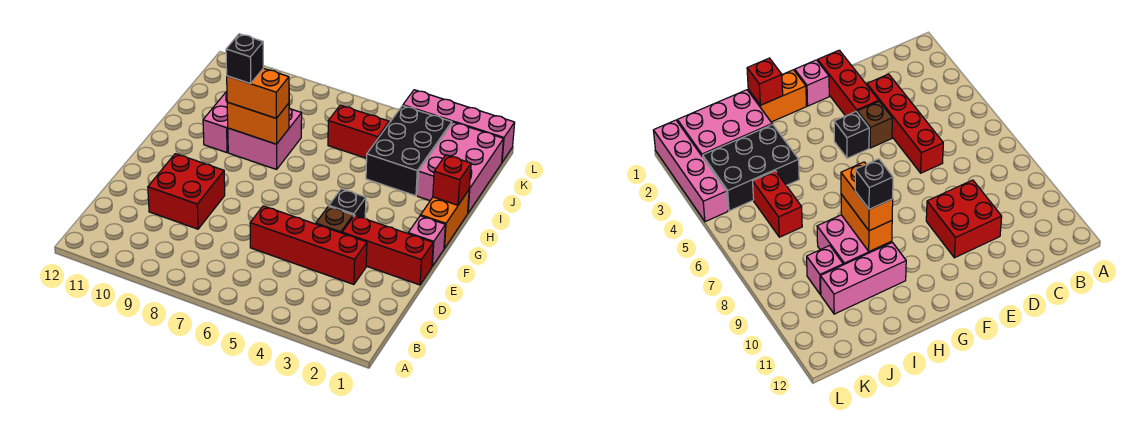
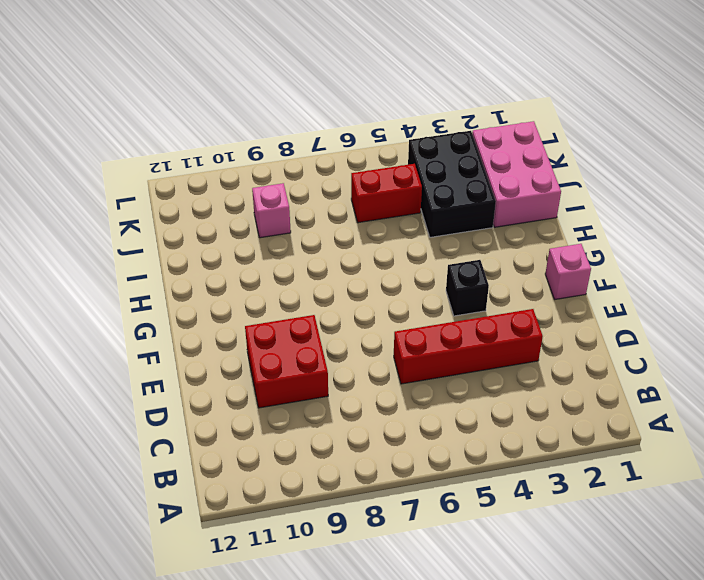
none -> red brick E1:E3 level 1
none -> brown brick E4 level 1
none -> orange brick G1:H1 level 1

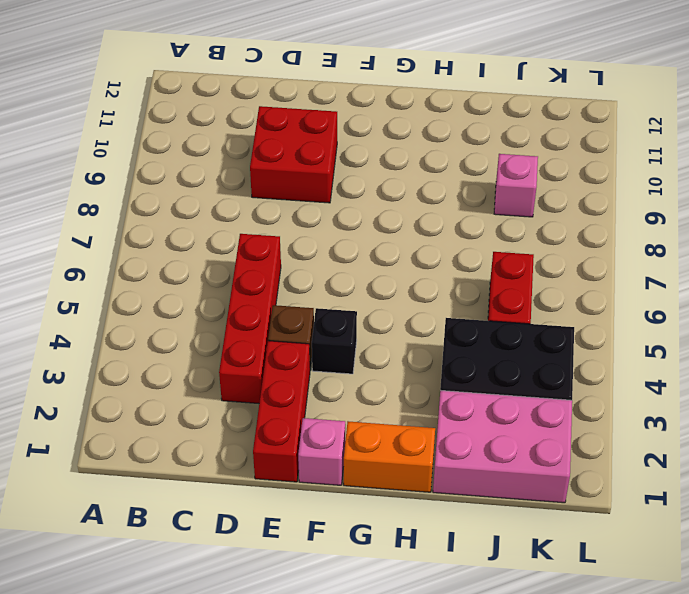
none -> pink brick H8:I9 level 1
none -> pink brick H10:J10 level 1
none -> pink brick L1:L4 level 1

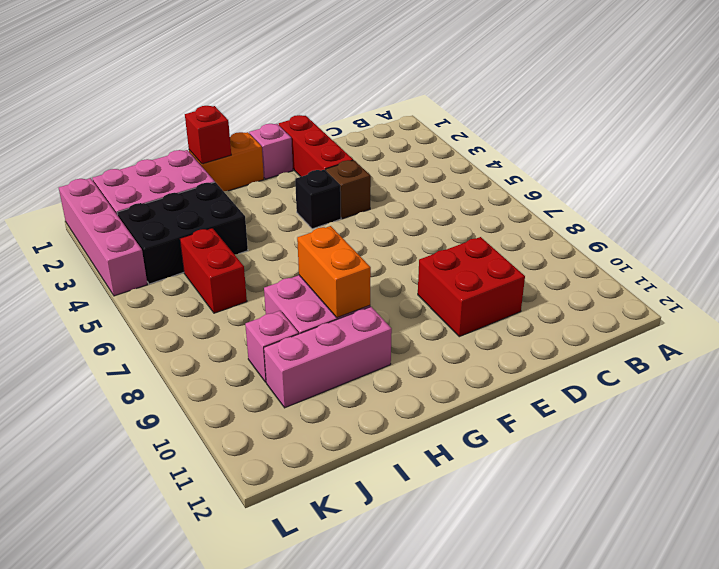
none -> red brick D3:D6 level 1
none -> orange brick H8:H9 level 3
none -> black brick H9 level 4

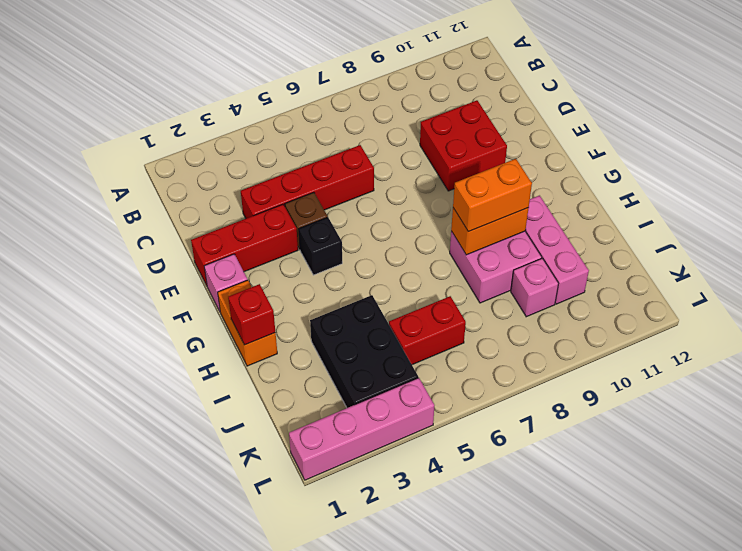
none -> pink brick I1:K2 level 1
none -> black brick H9 level 4

